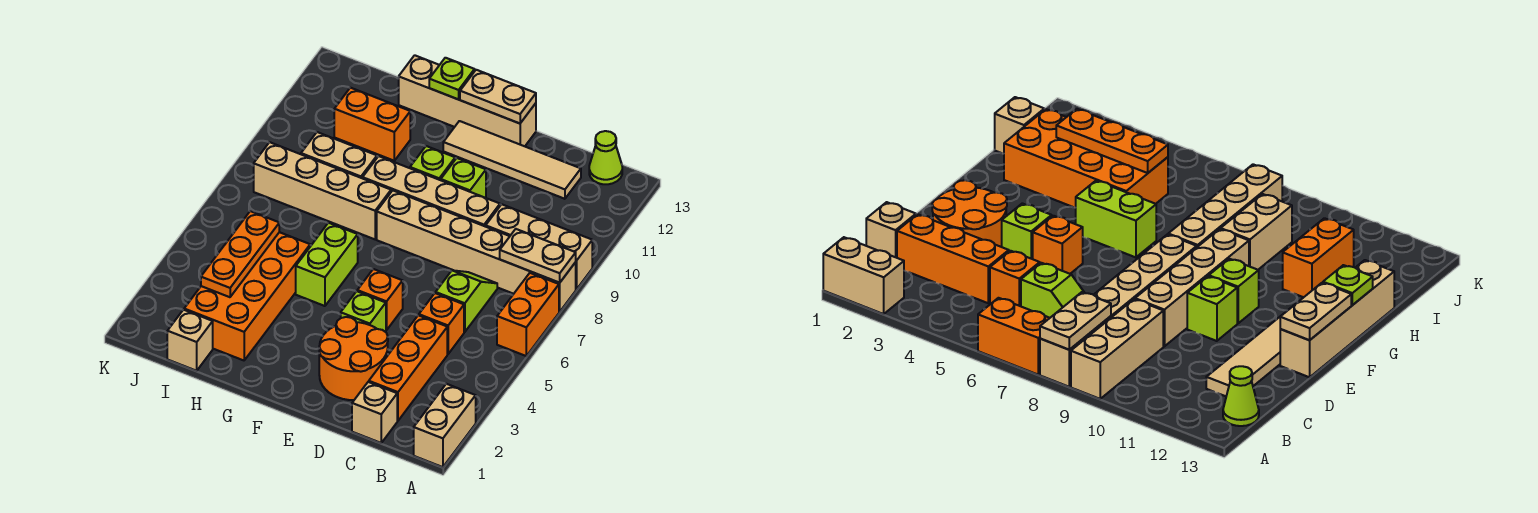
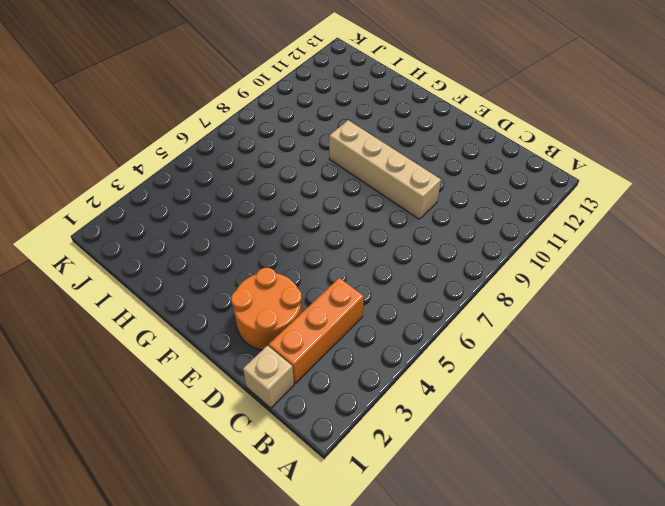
none -> tan brick A1:A2 level 1
none -> orange brick A6:A7 level 1
none -> tan brick A8:F8 level 1

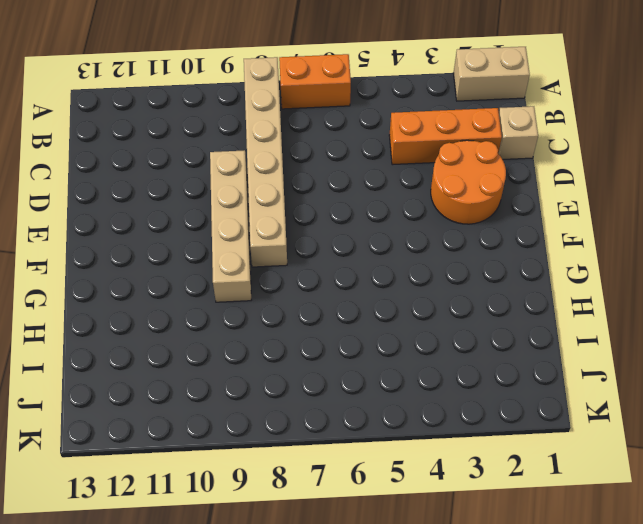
none -> tan brick A9:C9 level 1
none -> lime cone B13 level 1
none -> orange brick C5 level 1

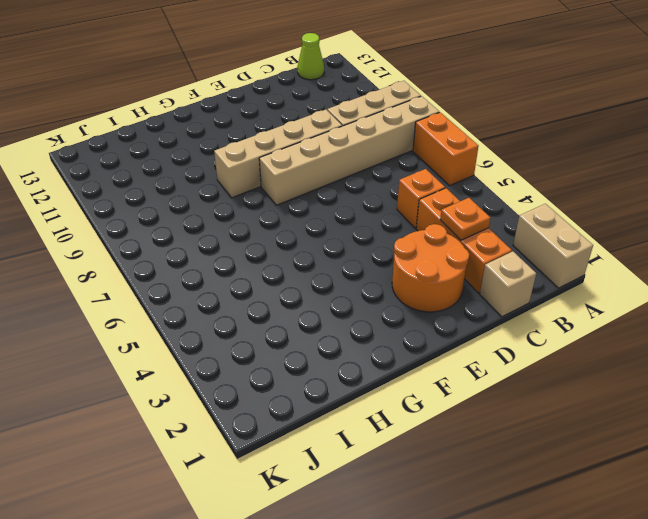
orange plate C3 level 2 -> none
none -> lime slope C6:C7 level 1 top 6
none -> tan tile C12:F12 level 1
none -> lime brick E4 level 1

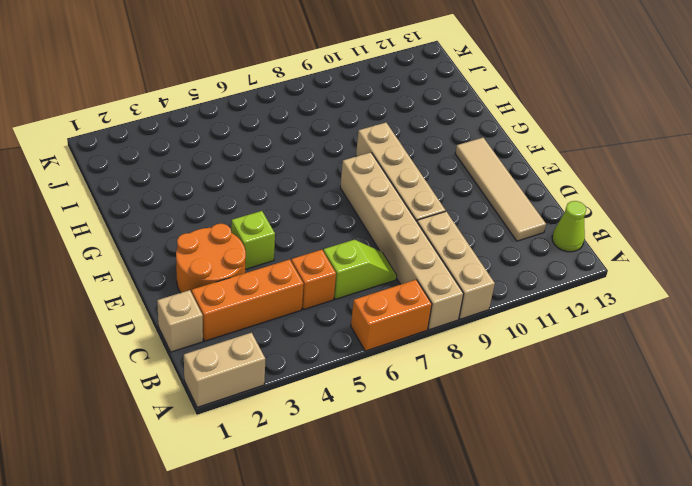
none -> orange brick E5 level 1
none -> lime brick E10 level 1
none -> tan brick E13:H13 level 1

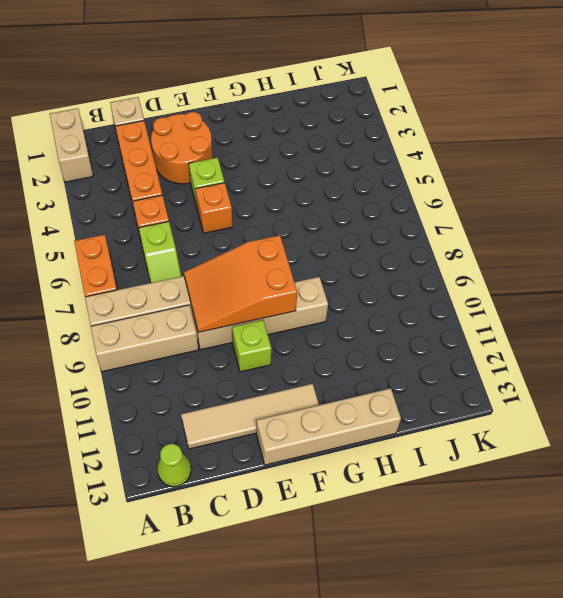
orange slope D8:F9 level 2 top F -> none
none -> lime brick F10 level 1
none -> lime brick G5:G6 level 1
none -> tan brick G8:J8 level 1

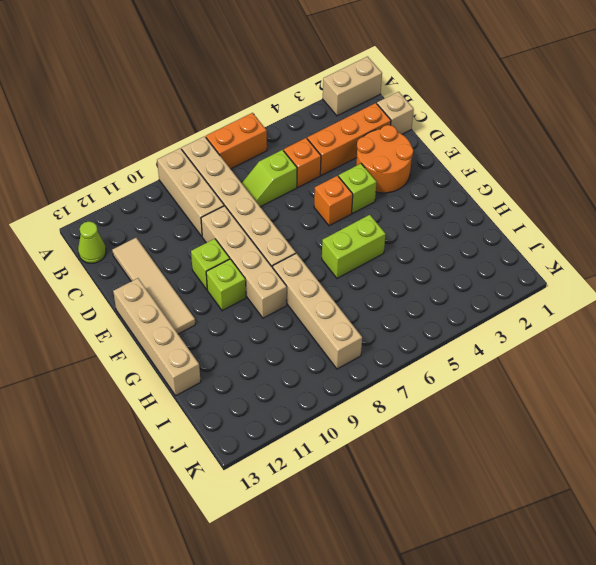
none -> orange brick H2:I5 level 1
none -> tan brick H9:I9 level 1
none -> orange brick H11:I11 level 1

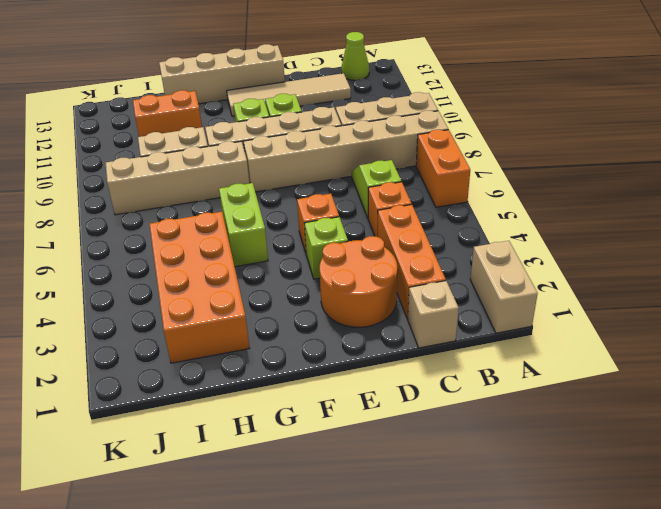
none -> tan brick I1 level 1
none -> tan plate A8:B8 level 2
none -> tan plate E13:F13 level 2

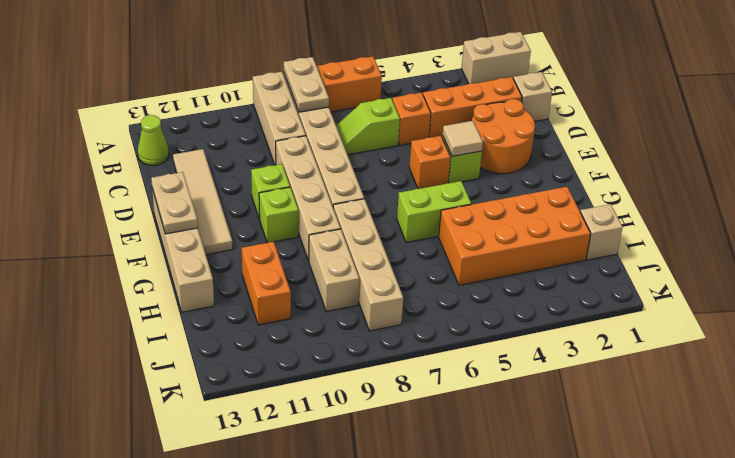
tan tile E4 level 2 -> none
none -> lime plate G13 level 2
none -> orange plate I3:I5 level 2

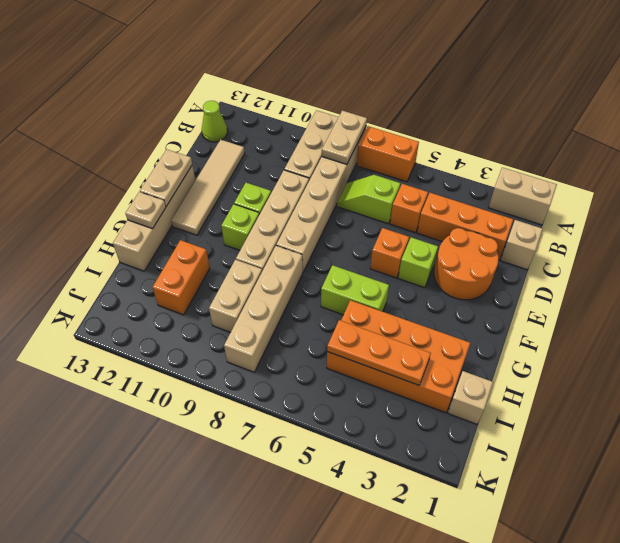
tan plate G13 level 2 -> lime plate G13 level 2

